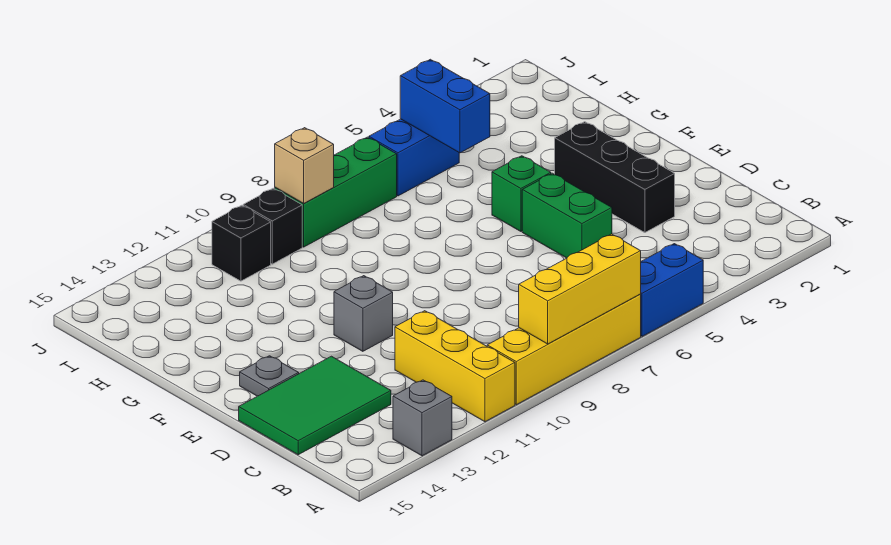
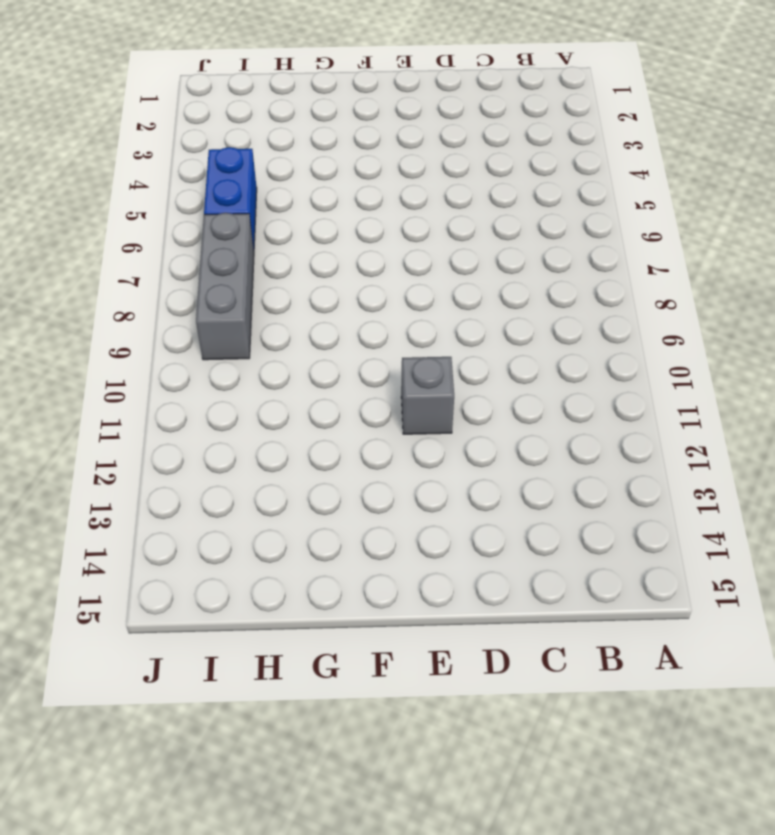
grey brick I7:I9 level 1 -> green brick I7:I9 level 1
none -> blue brick A5:A6 level 1
none -> yellow brick A7:A10 level 1
none -> yellow brick A11:C11 level 1

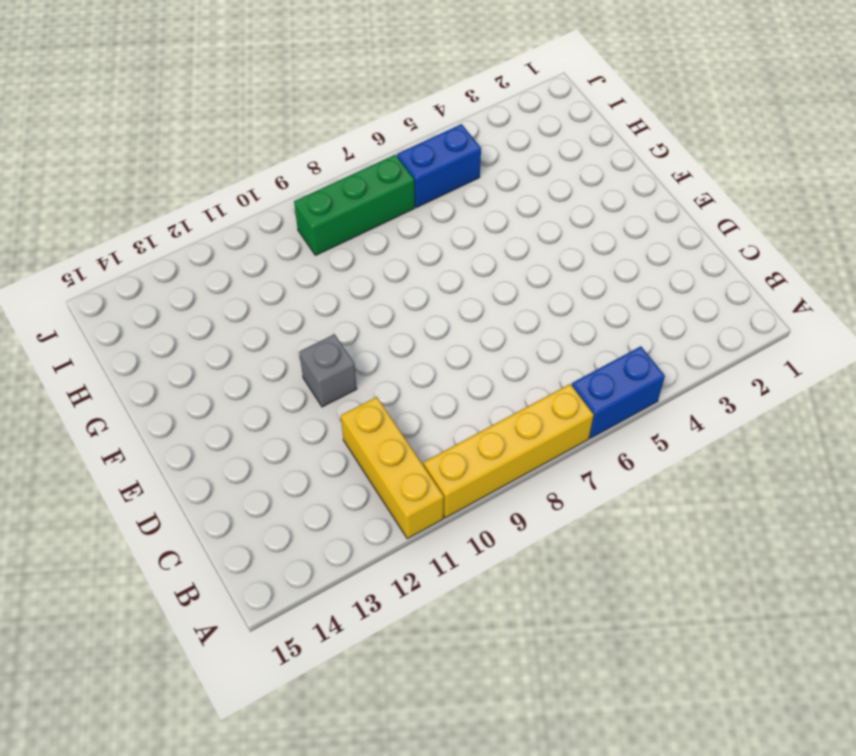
none -> grey brick A13 level 1
none -> green tile C13:D15 level 1
none -> black brick D3:F3 level 1

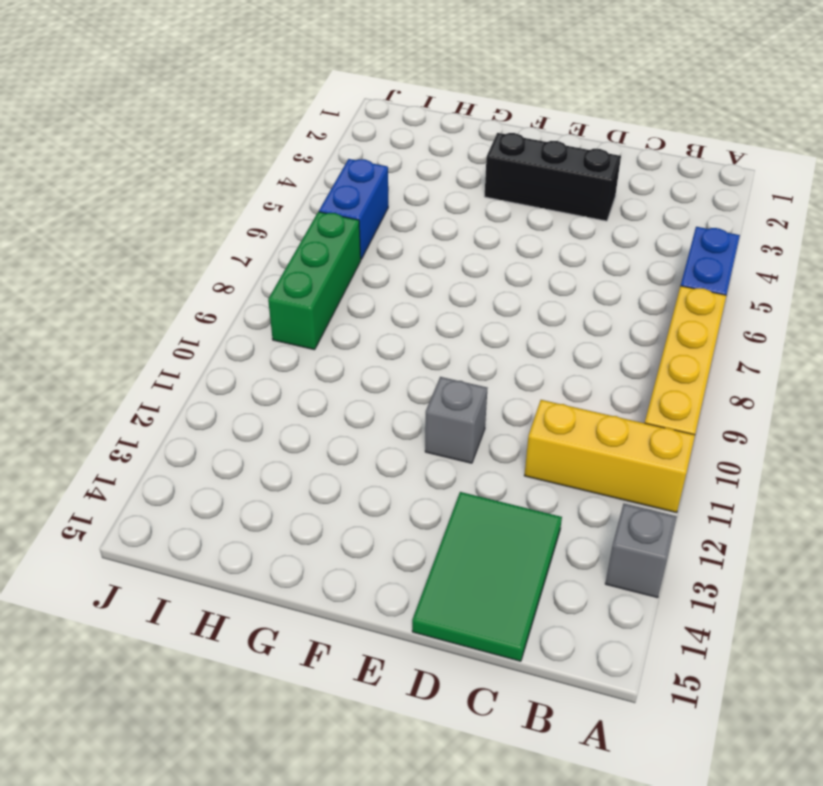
none -> green brick D5:E5 level 1
none -> grey plate E14 level 1
none -> green brick F5 level 1

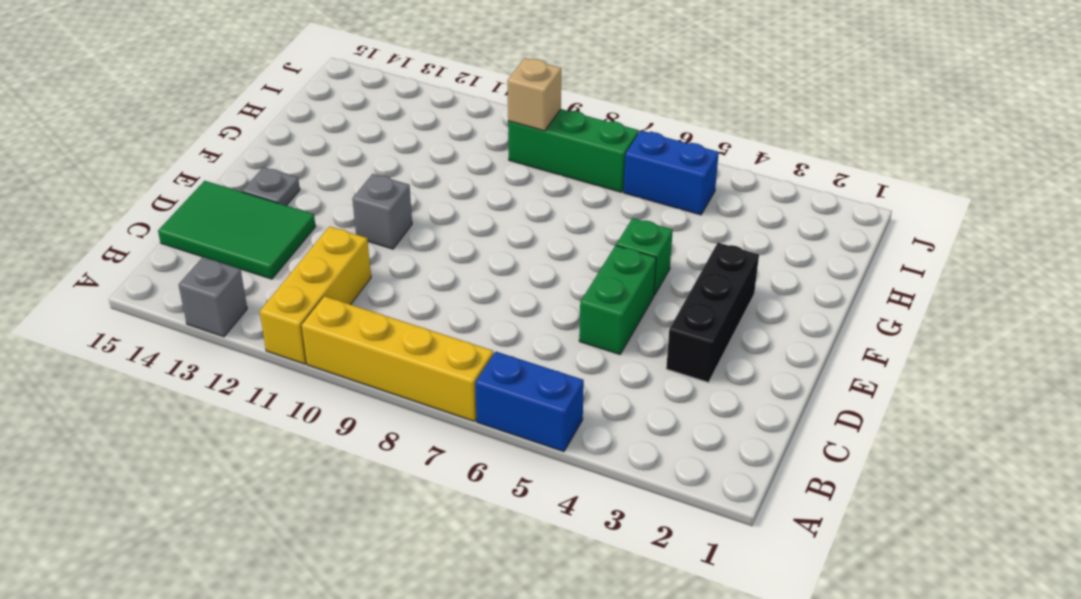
none -> black brick I10 level 1
none -> black brick I11 level 1
none -> yellow brick A7:A9 level 2

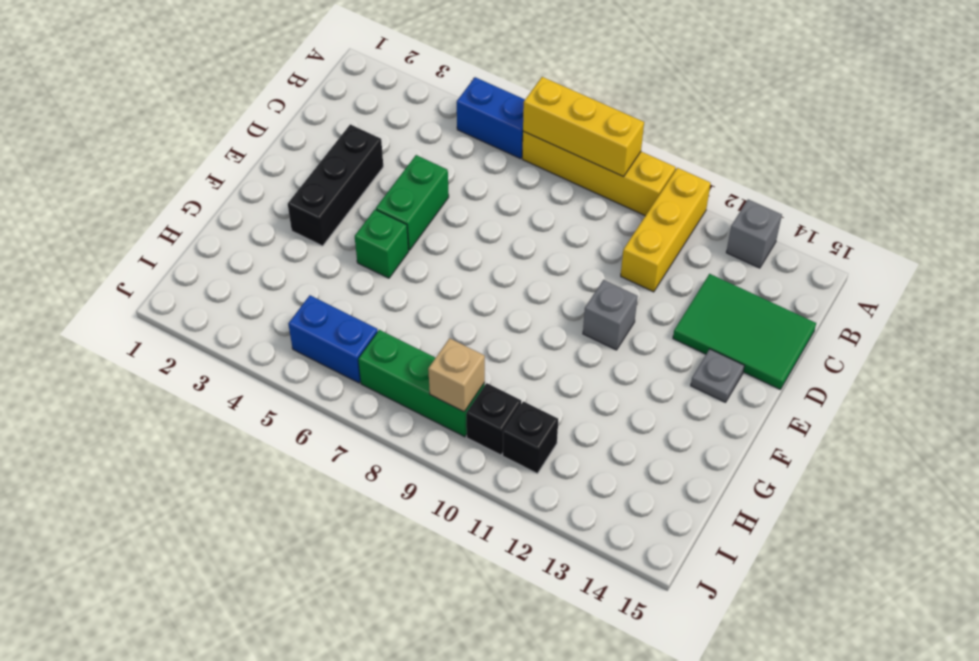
none -> blue brick H5:I5 level 2

